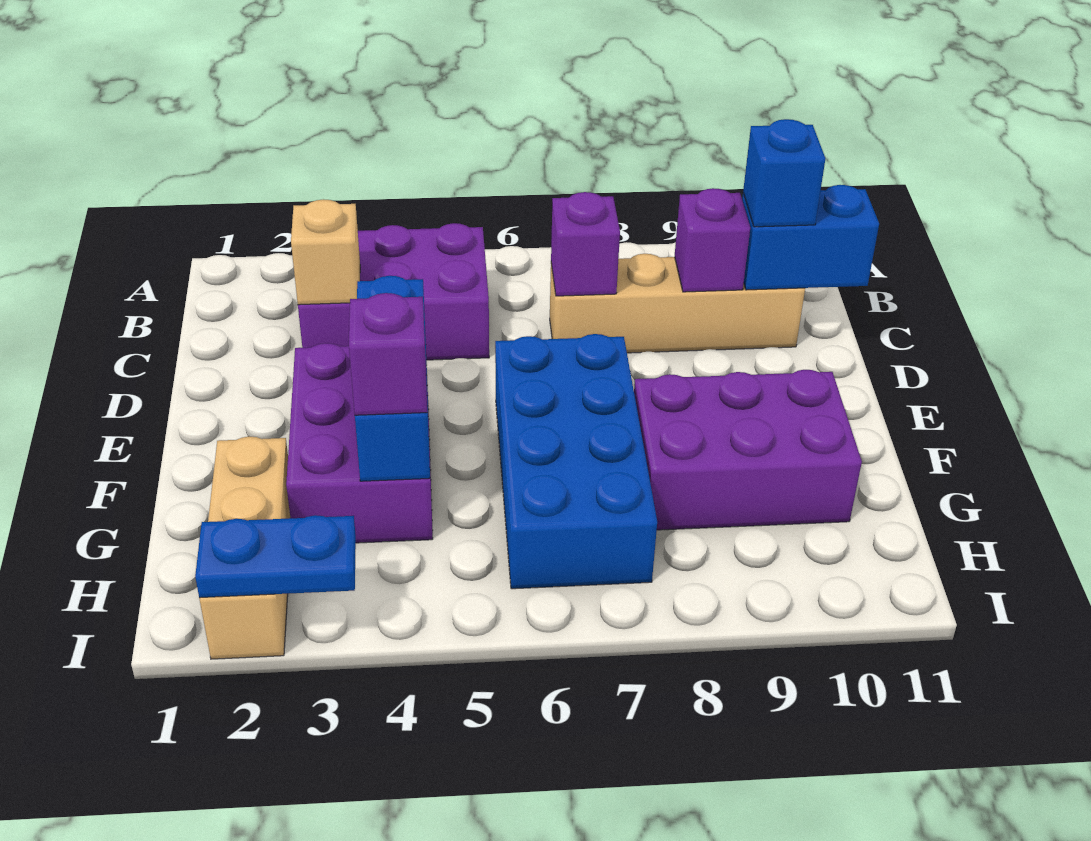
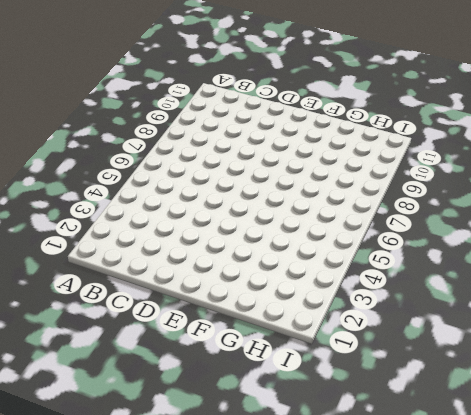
none -> purple brick B3:C5 level 1
none -> tan brick C7:C10 level 1
none -> purple brick E3:G4 level 1

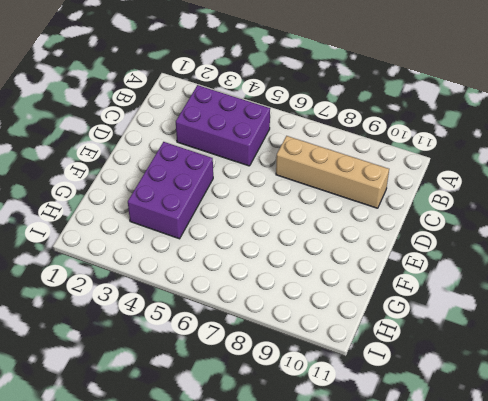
none -> blue brick E6:H7 level 1
none -> purple brick F8:G10 level 1
none -> tan brick G2:I2 level 1

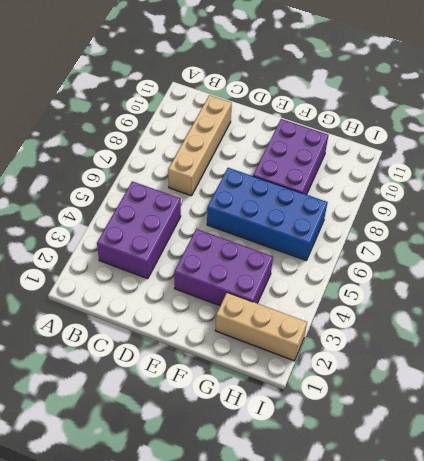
none -> tan brick C3 level 2
none -> purple brick C7 level 2
none -> purple brick C9 level 2

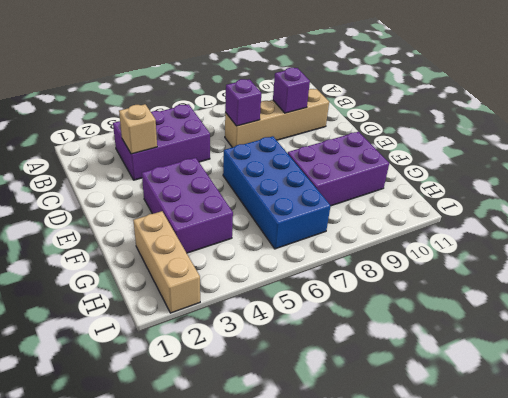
none -> blue brick C10:C11 level 2
none -> blue brick E4:G4 level 2
none -> blue plate I2:I3 level 2

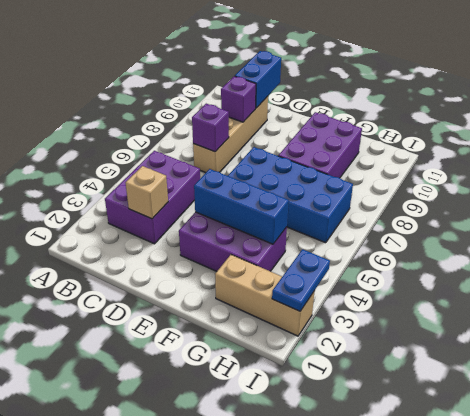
none -> blue brick C10 level 3
none -> purple brick G4 level 3

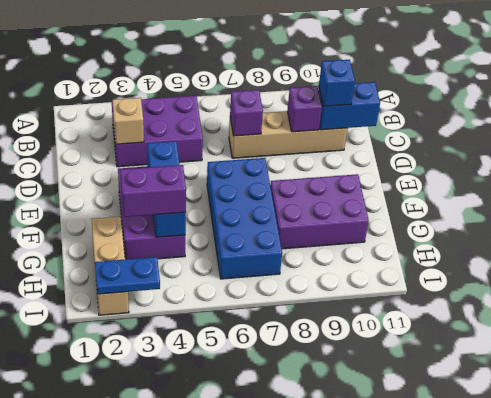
purple brick G3:G4 level 3 -> purple brick G4 level 3

